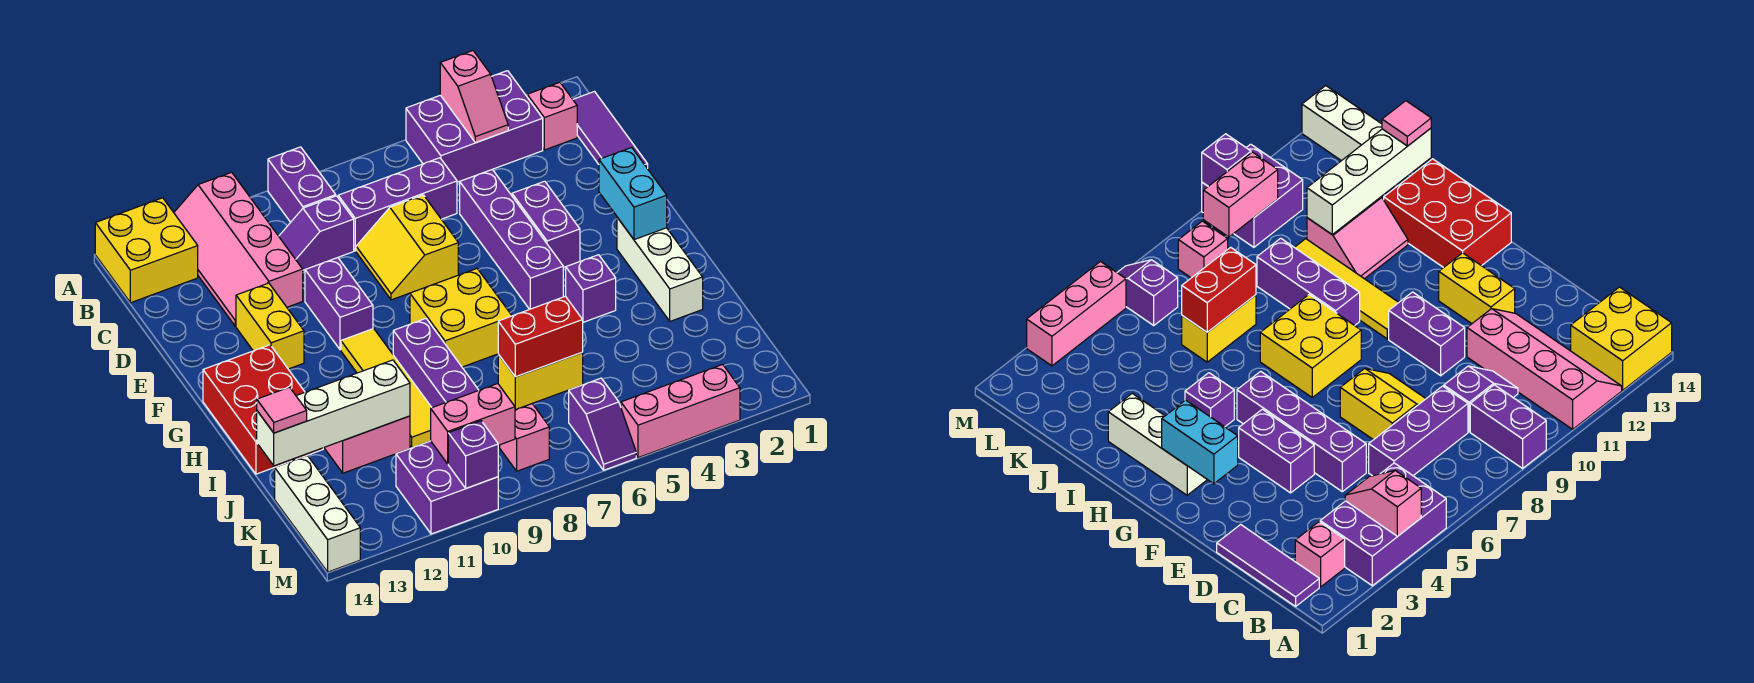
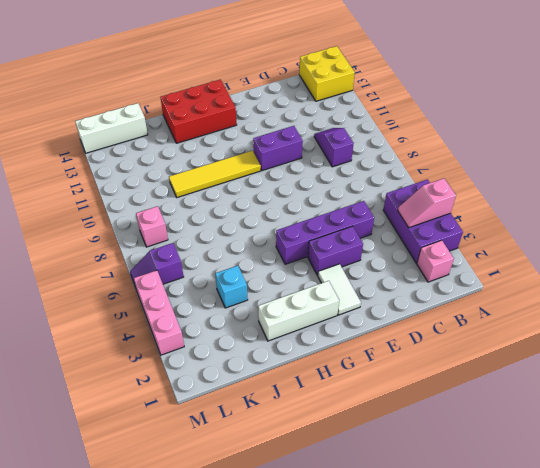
white tile F2:F3 level 1 -> none
cyan brick J4 level 1 -> none
none -> purple brick A9:B9 level 1
none -> pink slope A11:D12 level 1 top 11
none -> purple tile B1:D1 level 1
none -> purple brick C6:C8 level 1

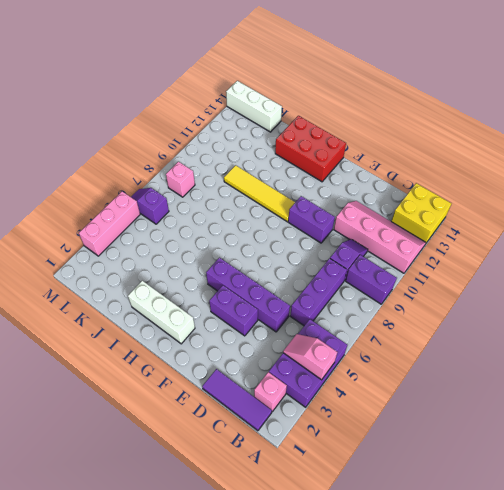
none -> yellow slope D7:E8 level 1 top 7
none -> yellow brick E12:F12 level 1
none -> yellow brick G7:H8 level 1
none -> purple brick H4 level 1

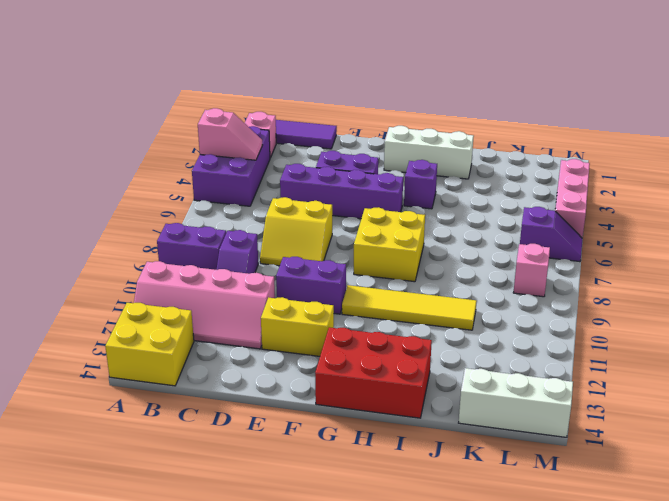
none -> purple brick C6:C8 level 1
none -> purple brick H9:J9 level 1
none -> pink slope I11:J12 level 1 top J
none -> yellow brick J6:J7 level 1

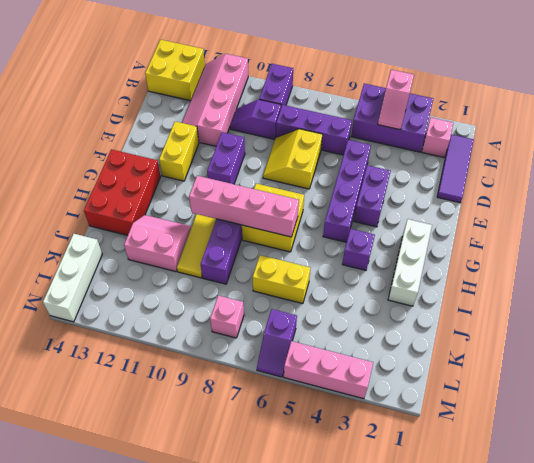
pink brick H7:H10 level 2 -> none
none -> purple brick L10:M11 level 1
none -> cyan brick F2:G2 level 2
none -> red brick J6:J7 level 2
none -> white brick J11:J14 level 2

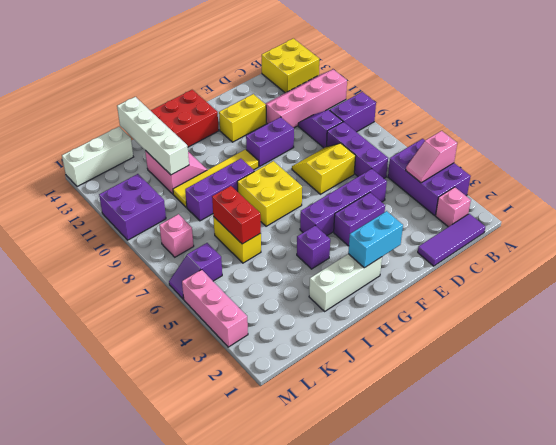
none -> pink brick L9:L10 level 2
none -> purple brick M10 level 2
none -> pink tile J14 level 3

